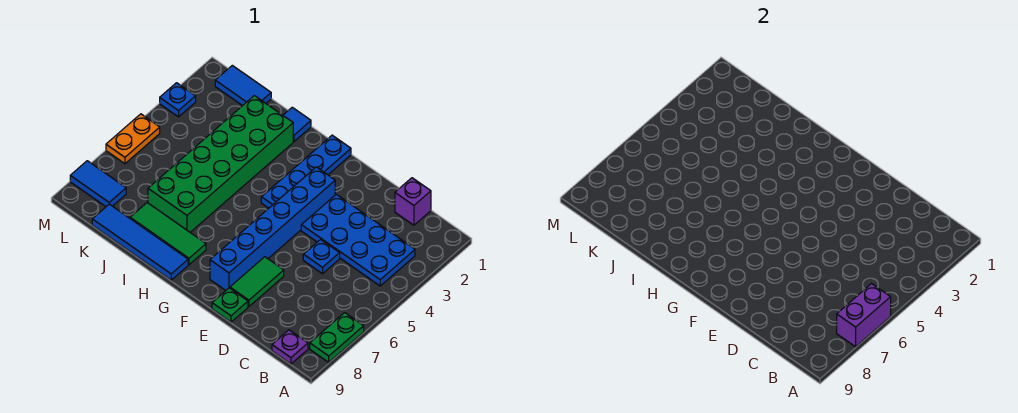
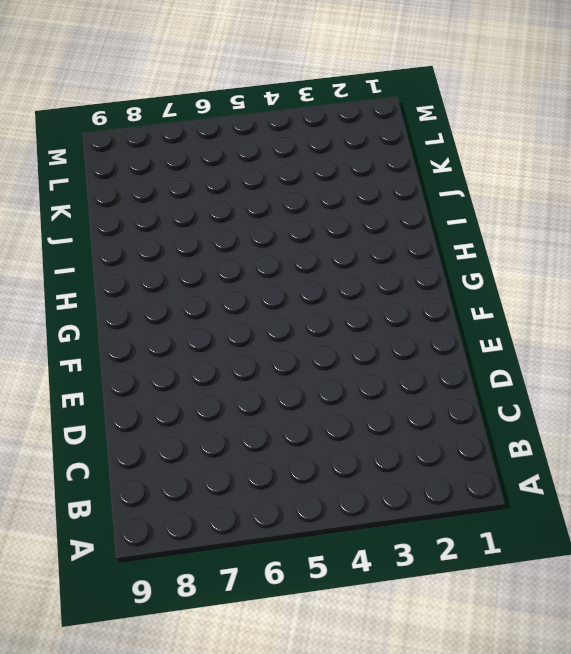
none -> green plate A7:A8 level 1
none -> blue plate B3:E4 level 1
none -> purple plate B9 level 1

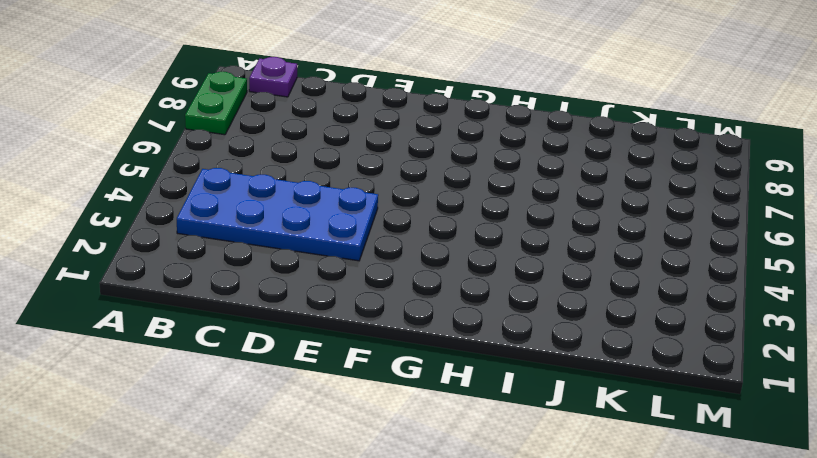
none -> purple brick C1 level 1
none -> blue plate D5 level 1
none -> green tile E7:E8 level 1

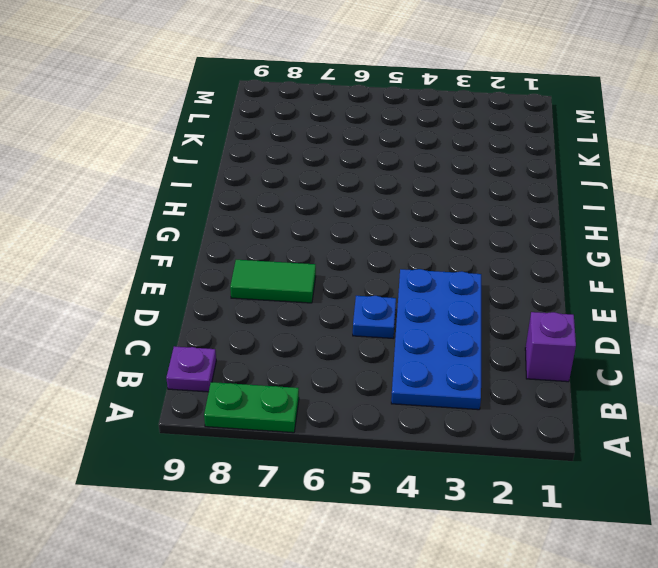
none -> green plate E9 level 1
none -> blue brick F3:F8 level 1
none -> blue plate G1:G4 level 1

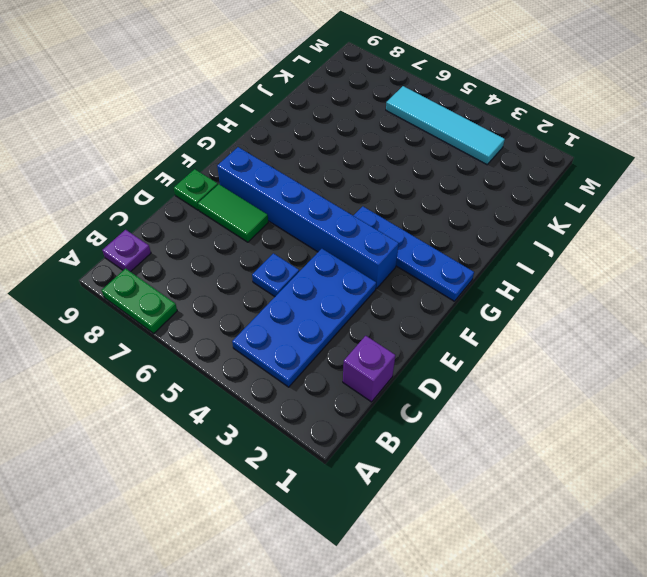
cyan tile L3:L6 level 1 -> none
none -> green tile H8:J8 level 1
none -> blue tile H9:K9 level 1
none -> blue tile I1 level 1

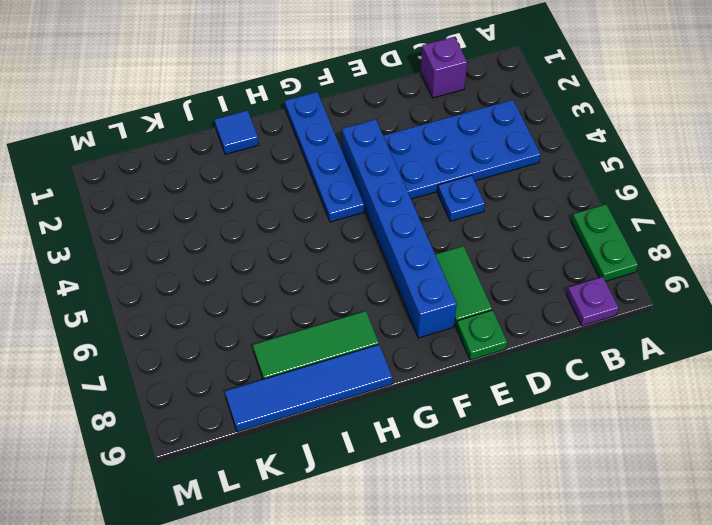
none -> green brick I2:J7 level 1
none -> blue tile K1:L1 level 1
none -> blue tile L8:M8 level 1

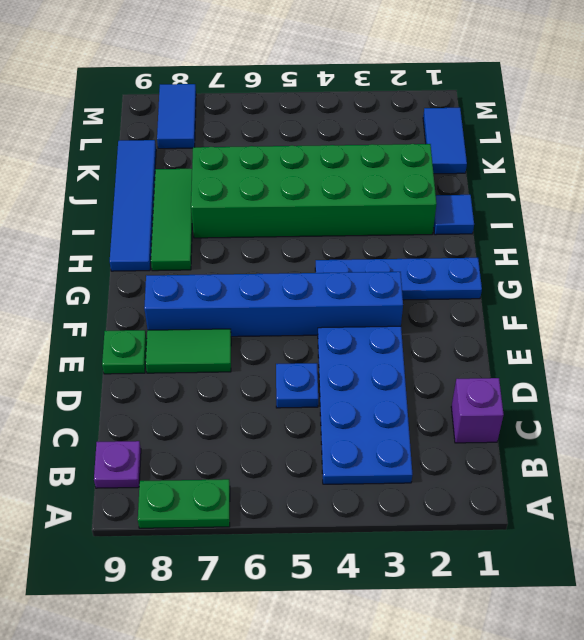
none -> blue plate M3 level 1
none -> orange plate M5:M6 level 1
none -> purple brick A6:A7 level 2

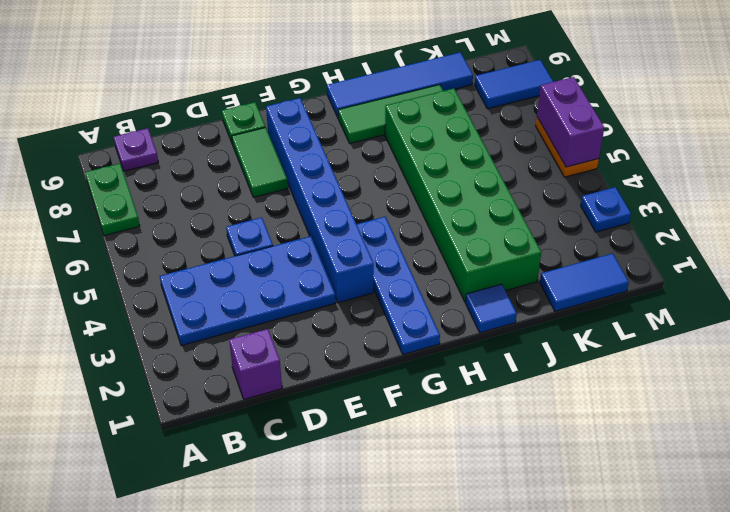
purple brick M5:M6 level 2 -> purple brick A6:A7 level 2

